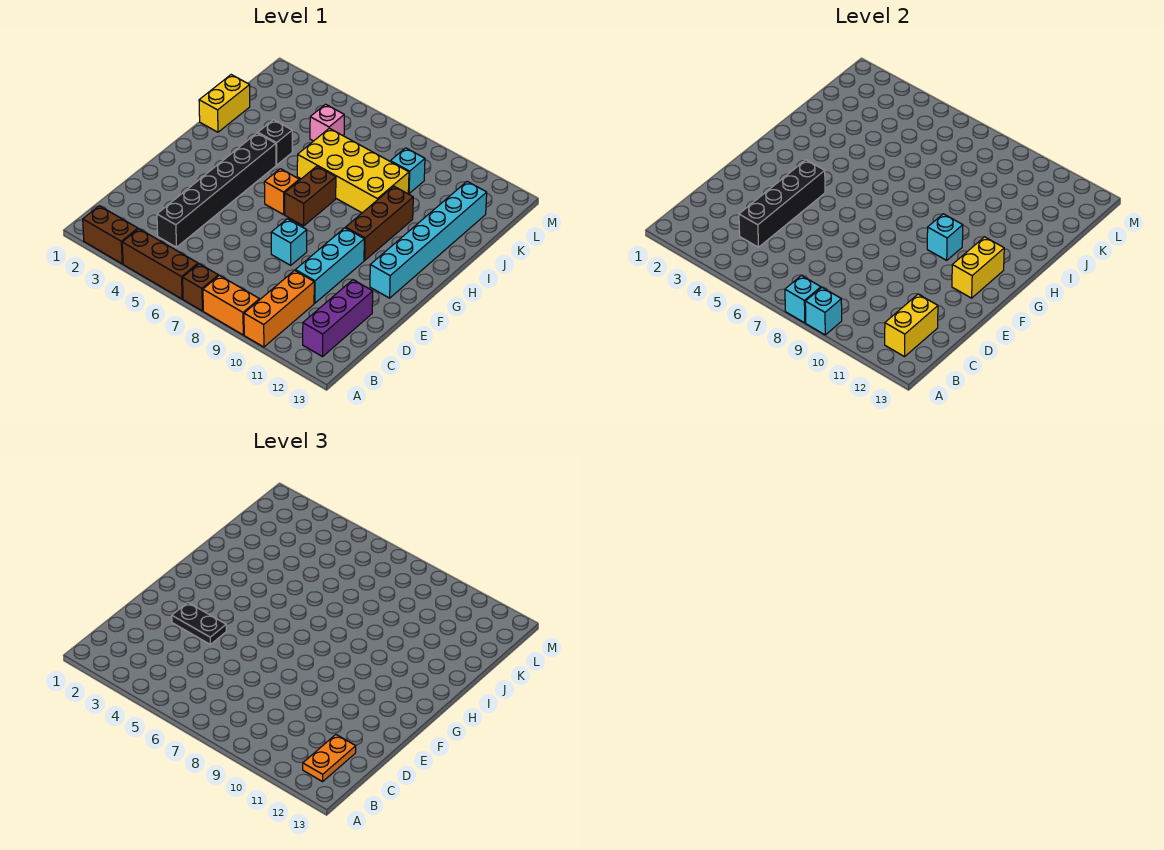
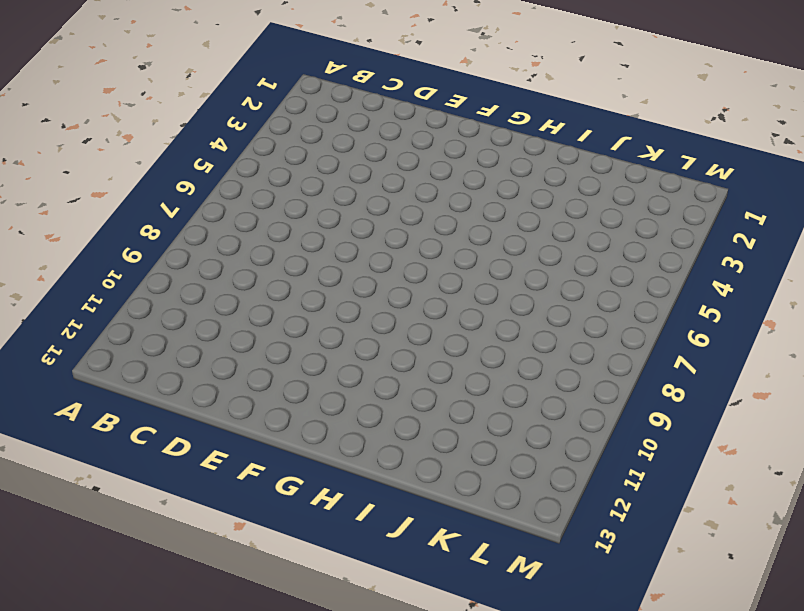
none -> brown brick A2:A3 level 1
none -> brown brick A4:A6 level 1
none -> brown brick A7 level 1

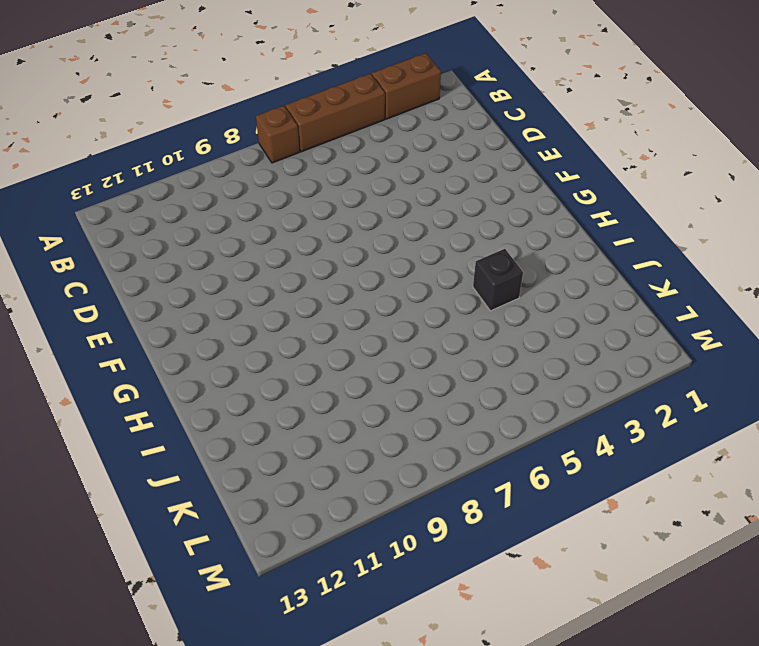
none -> orange brick A8:A9 level 1
none -> orange brick A10:C10 level 1
none -> purple brick B12:D12 level 1

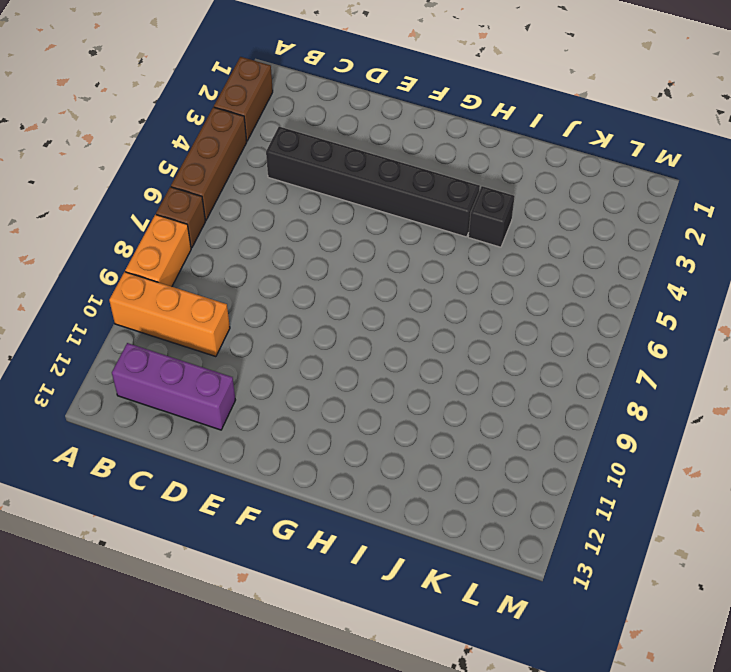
none -> cyan brick D10:F10 level 1
none -> cyan brick E8 level 1
none -> cyan brick F12:K12 level 1

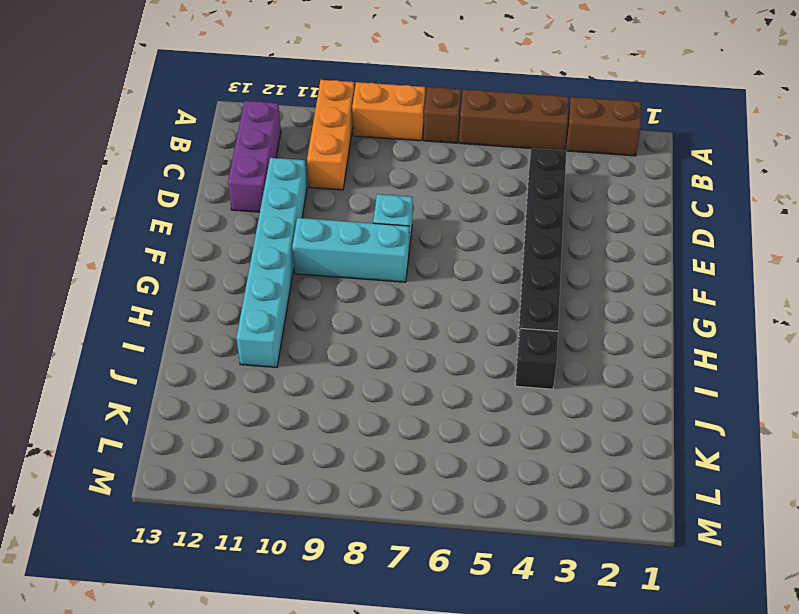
cyan brick D11:I11 level 1 -> cyan brick F12:K12 level 1
cyan brick F8:F10 level 1 -> cyan brick D10:F10 level 1
none -> orange brick G6 level 1
none -> brown brick G7:H7 level 1
none -> brown brick G10:I10 level 1

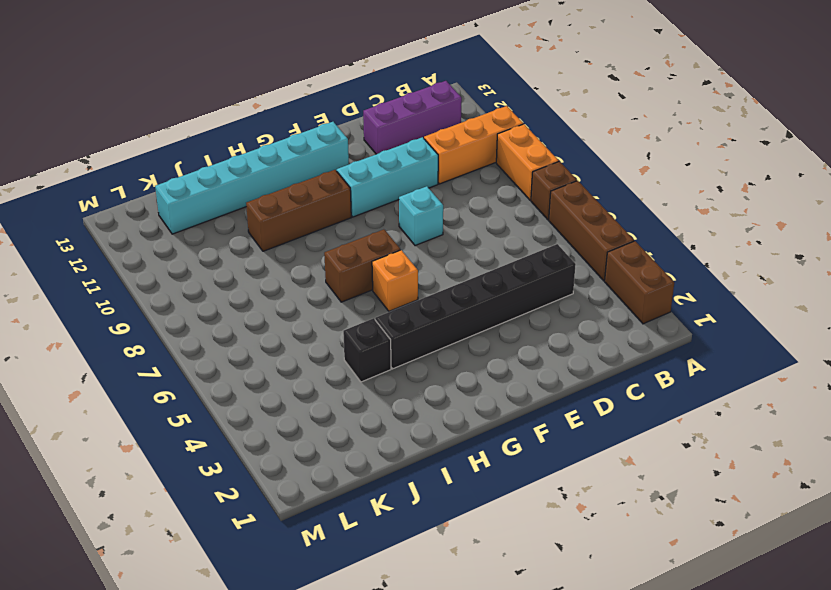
none -> yellow brick I1:J1 level 1
none -> yellow brick I6:J9 level 1
none -> pink brick K5 level 1

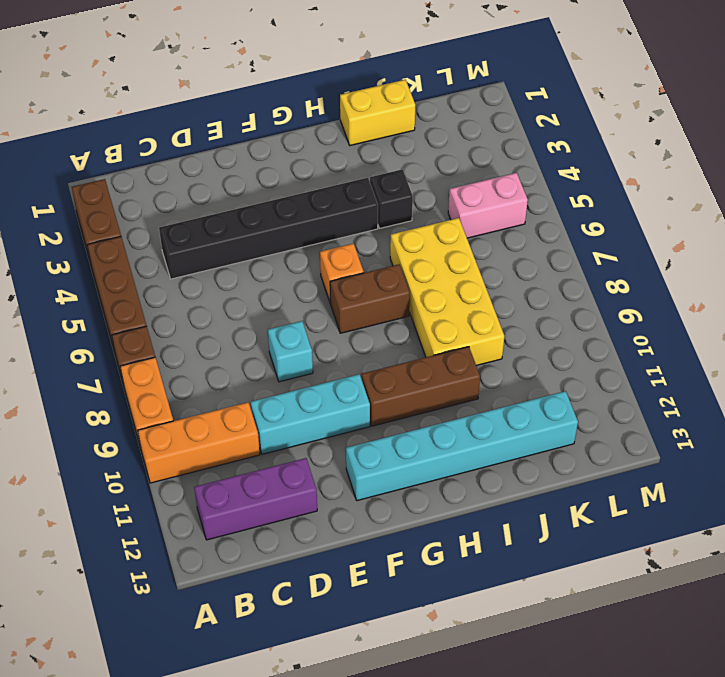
pink brick K5:L5 level 1 -> pink brick K5 level 1
none -> cyan brick K9 level 1
none -> cyan brick A8 level 2
none -> cyan brick A9 level 2

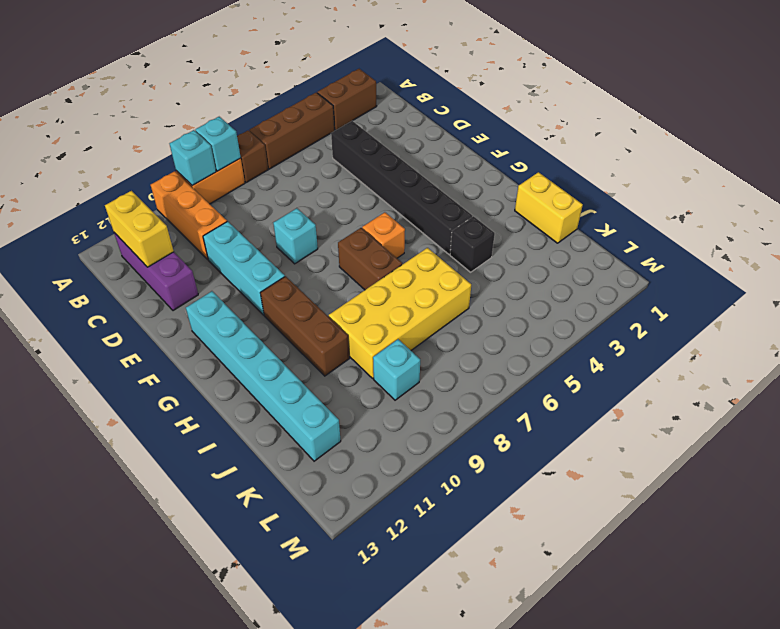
none -> pink brick K5 level 1
none -> black brick C4:F4 level 2
none -> yellow brick F12:G12 level 2

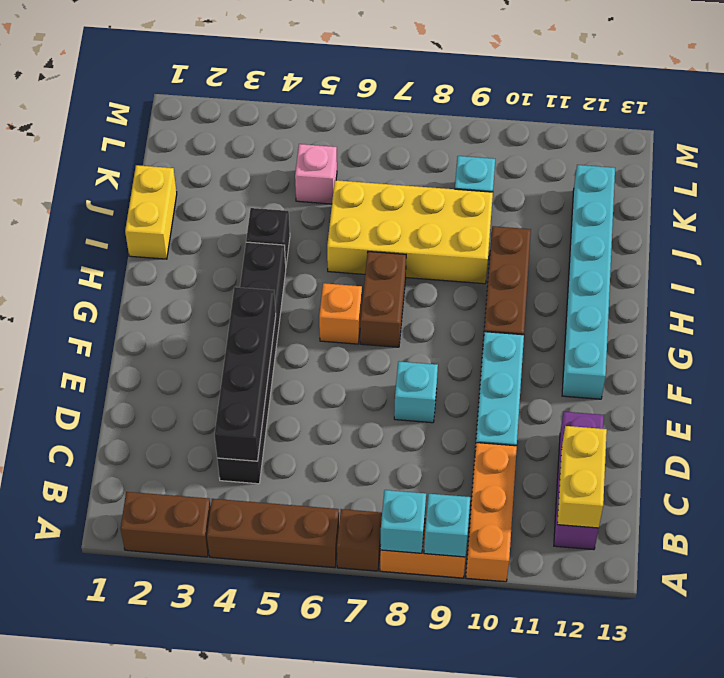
none -> yellow brick F12:G12 level 2
none -> cyan brick G10 level 2
none -> orange plate B12:C12 level 3

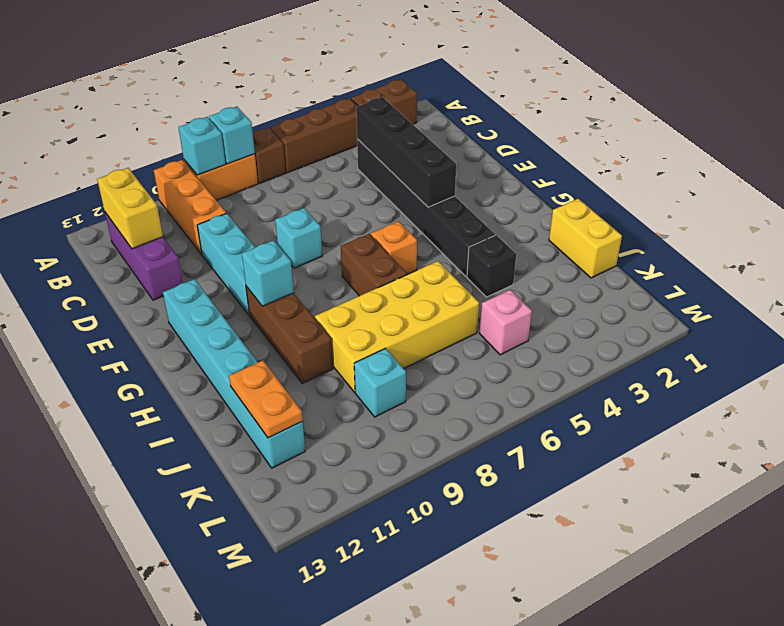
orange plate J12:K12 level 2 -> orange plate B12:C12 level 3
none -> yellow brick F12:G12 level 2
none -> black plate E3:E4 level 3

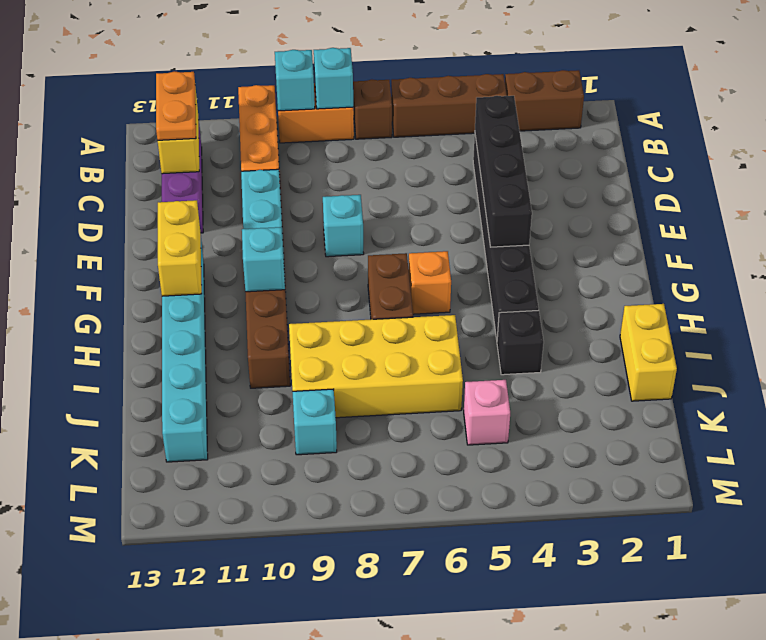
none -> black plate E3:E4 level 3

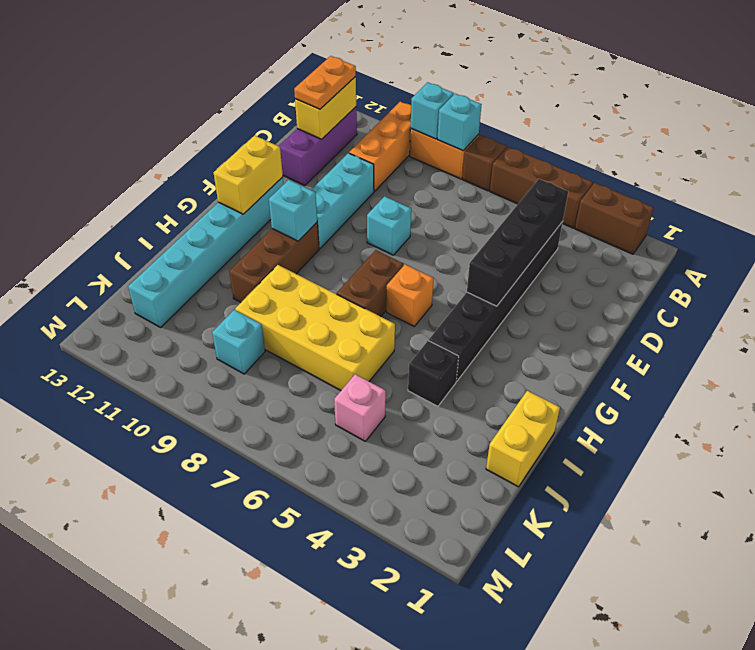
none -> black plate E3:E4 level 3

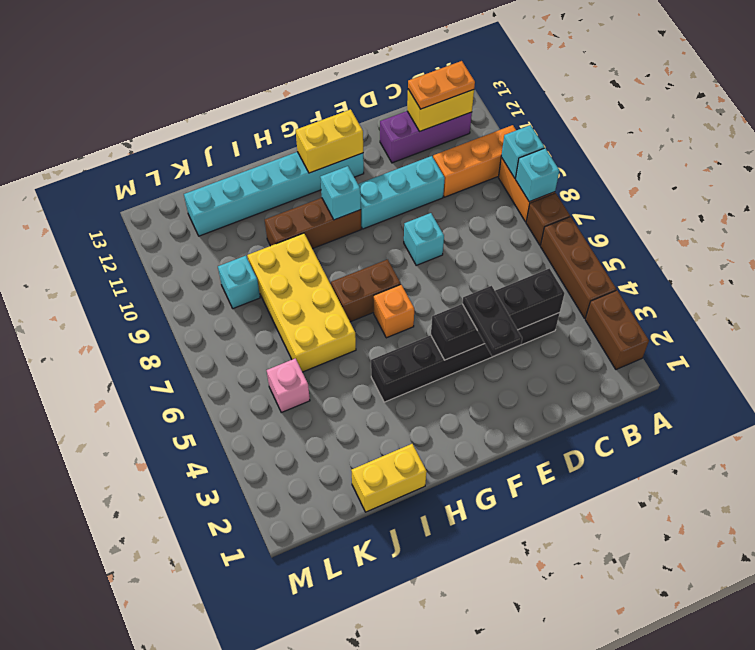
none -> black brick I4 level 1

